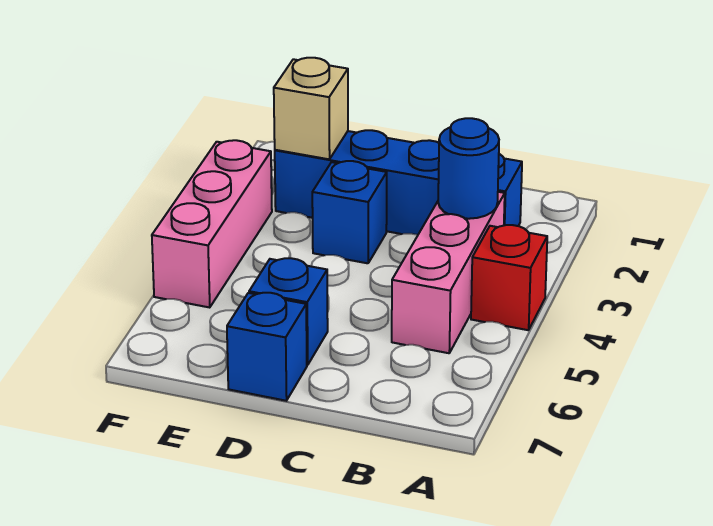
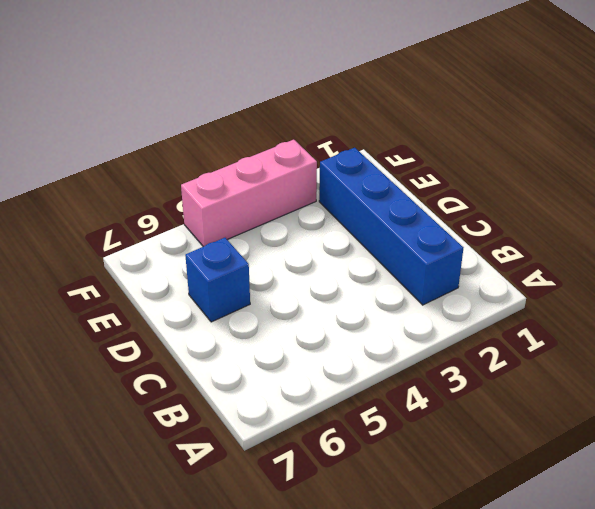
none -> red brick A4 level 1
none -> pink brick B3:B5 level 1

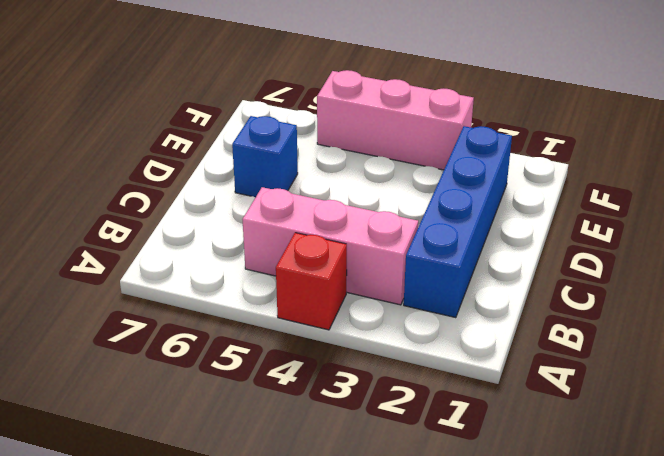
none -> blue brick D3 level 1
none -> blue brick D7 level 1

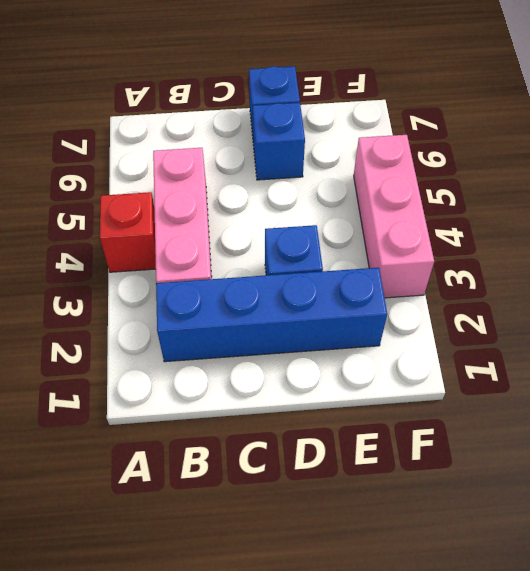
none -> blue round brick B3 level 2
none -> tan brick E2 level 2

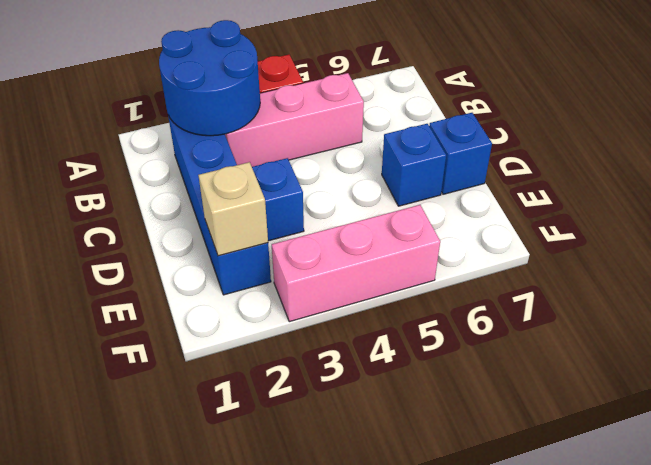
blue round brick A2:B3 level 2 -> blue round brick B3 level 2

